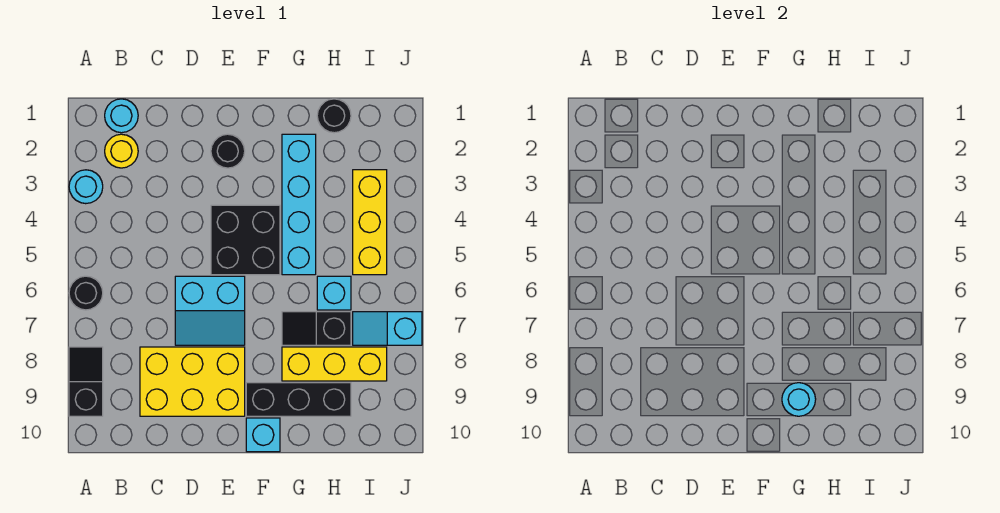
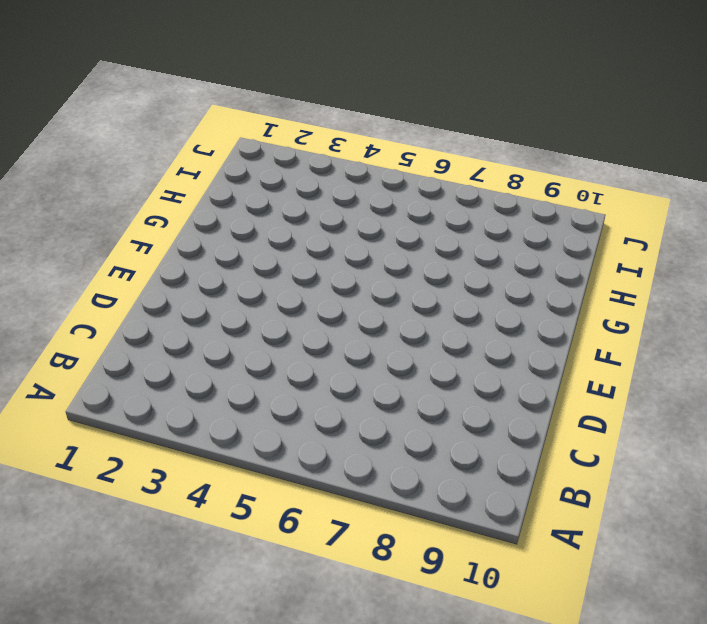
none -> cyan round brick A3 level 1
none -> black round brick A6 level 1
none -> black slope A8:A9 level 1 top 9

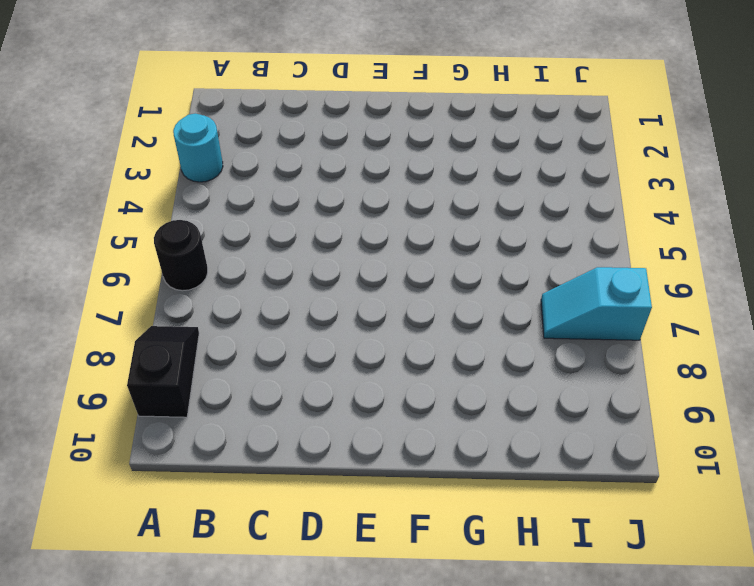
none -> cyan round brick B1 level 1
none -> yellow round brick B2 level 1
none -> yellow brick C8:E9 level 1

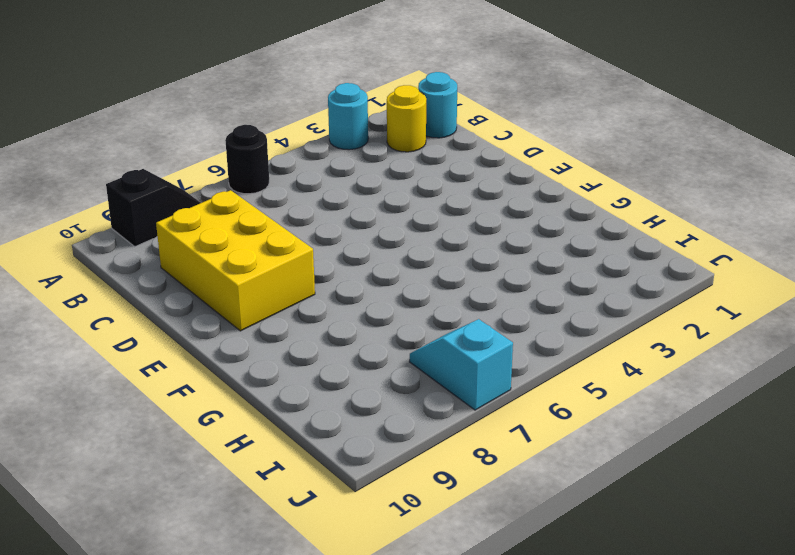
none -> cyan slope D6:E7 level 1 top 6
none -> black round brick E2 level 1
none -> black brick E4:F5 level 1

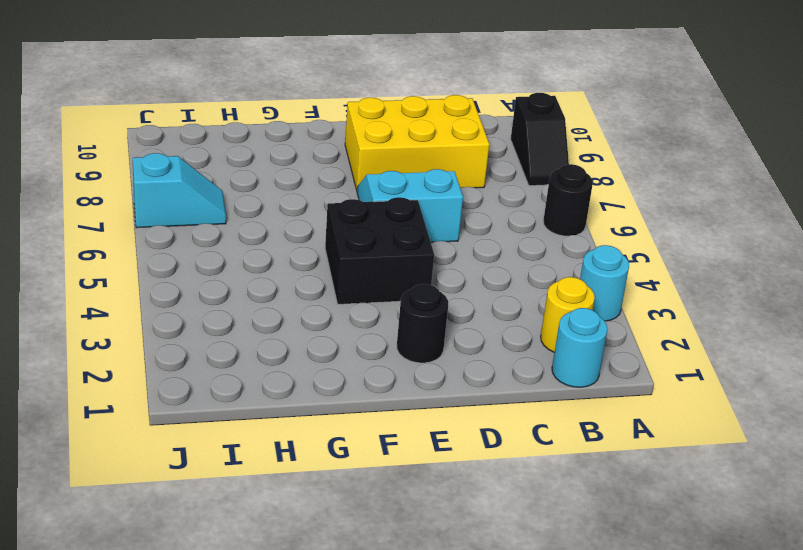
none -> black brick F9:H9 level 1
none -> cyan brick F10 level 1
none -> cyan brick G2:G5 level 1

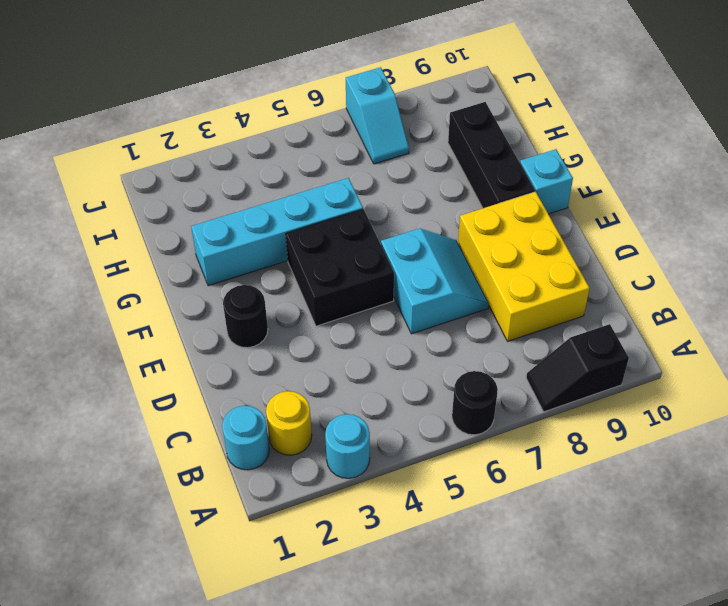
none -> black slope G7:H7 level 1 top H
none -> yellow brick G8:I8 level 1
none -> black round brick H1 level 1

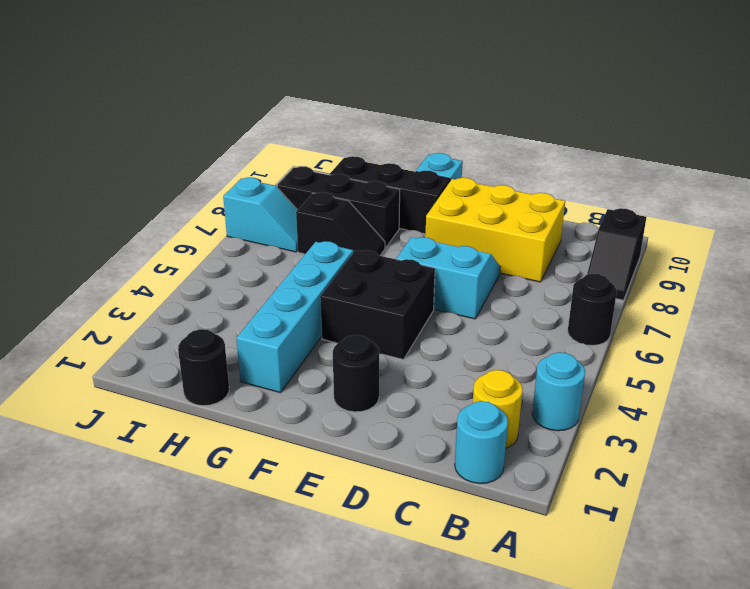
black brick G8:I8 level 1 -> yellow brick G8:I8 level 1
none -> cyan brick H6 level 1
none -> yellow brick I3:I5 level 1
none -> cyan round brick G9 level 2

